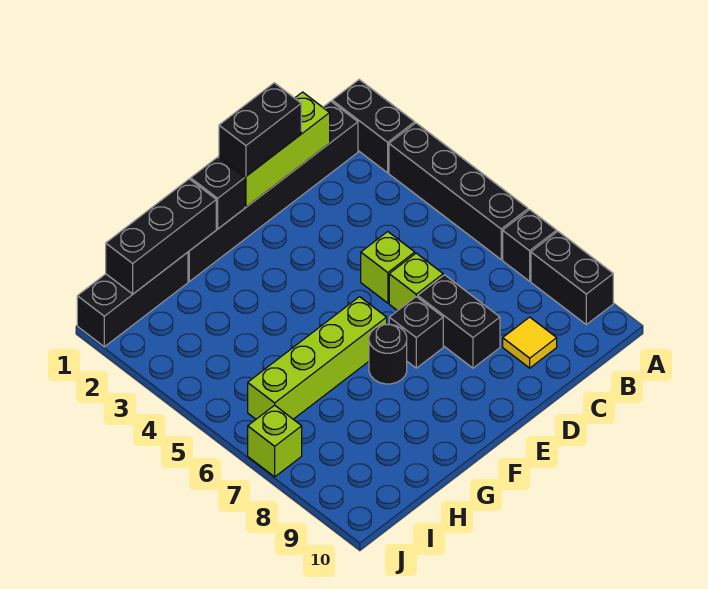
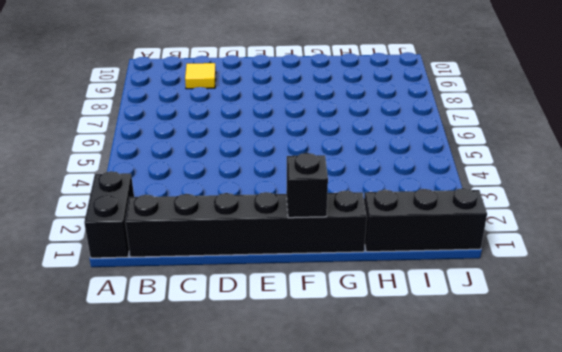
none -> black brick A3:A6 level 1
none -> black brick A7 level 1
none -> black brick A8:A9 level 1

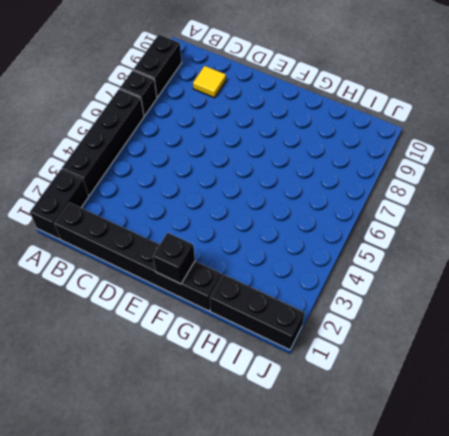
none -> lime brick D5 level 1
none -> lime brick D6 level 1
none -> black brick D7:D8 level 1

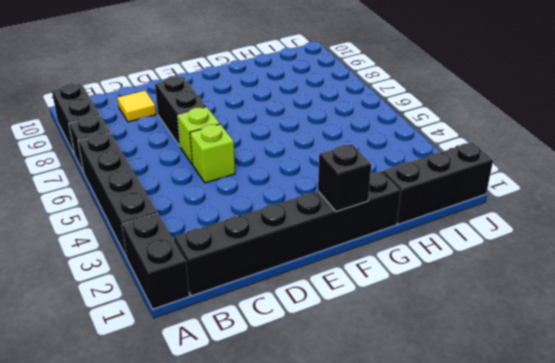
none -> black brick E7 level 1
none -> lime brick F6:I6 level 1
none -> black round brick F7 level 1

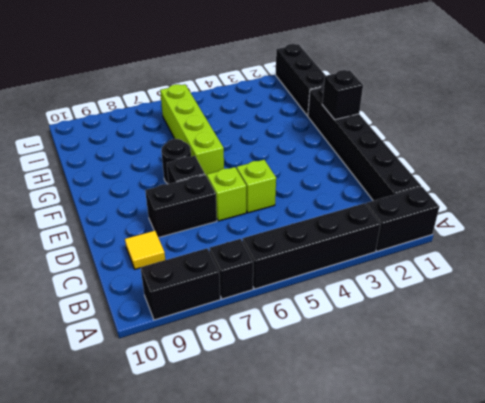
none -> lime brick J7 level 1
none -> lime brick C1:E1 level 2
none -> black brick G1:I1 level 2

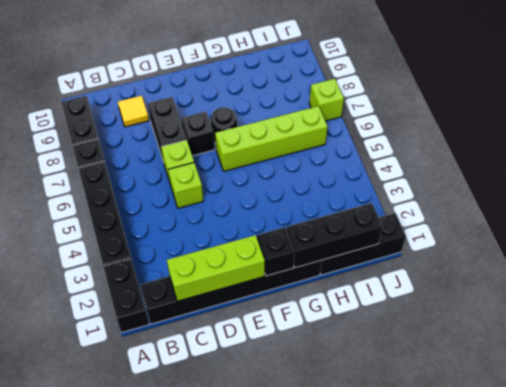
none -> black brick D1:E1 level 3

